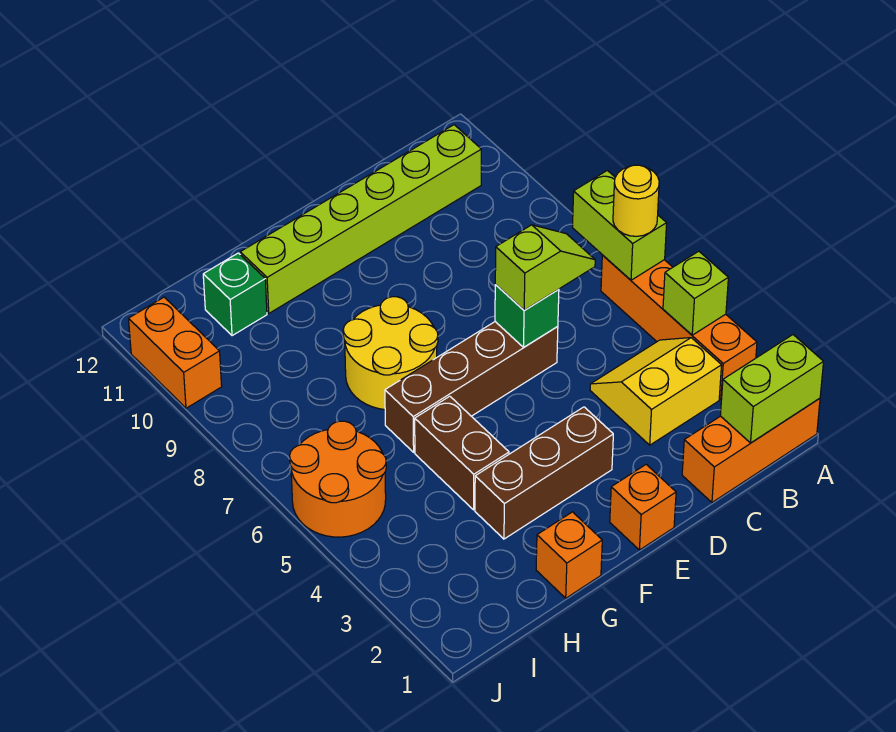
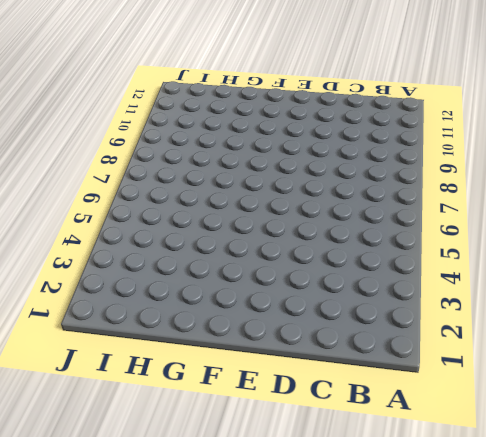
none -> orange brick A1:C1 level 1
none -> orange brick A3:A6 level 1
none -> yellow slope B3:C4 level 1 top 3

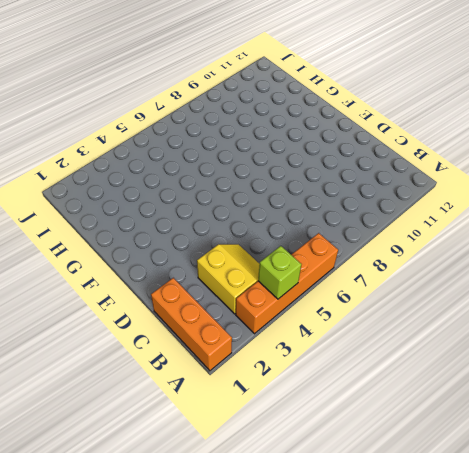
none -> lime brick B11:G11 level 1
none -> brown brick D6:G6 level 1
none -> orange brick E1 level 1

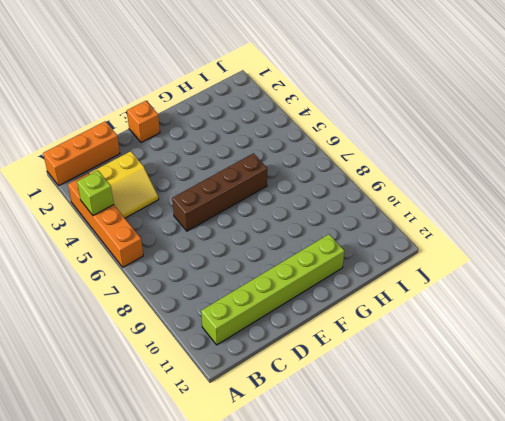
none -> brown brick E3:G3 level 1
none -> yellow round brick F7:G8 level 1
none -> orange brick G1 level 1

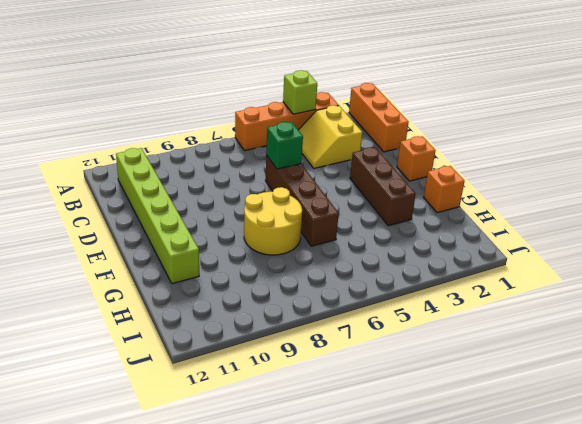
none -> brown brick G4:G5 level 1
none -> green brick H11 level 1
none -> orange round brick I5:J6 level 1

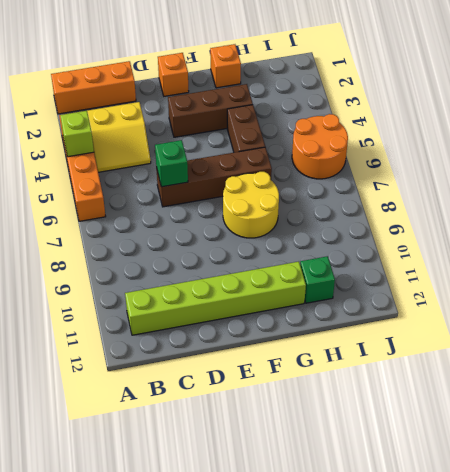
none -> orange brick J10:J11 level 1
none -> lime brick A1:B1 level 2
none -> lime brick A6:A7 level 2

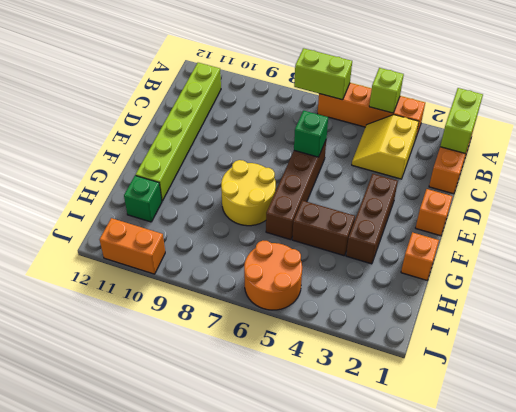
none -> yellow round brick A6 level 3
none -> lime slope C6:D6 level 3 top D

